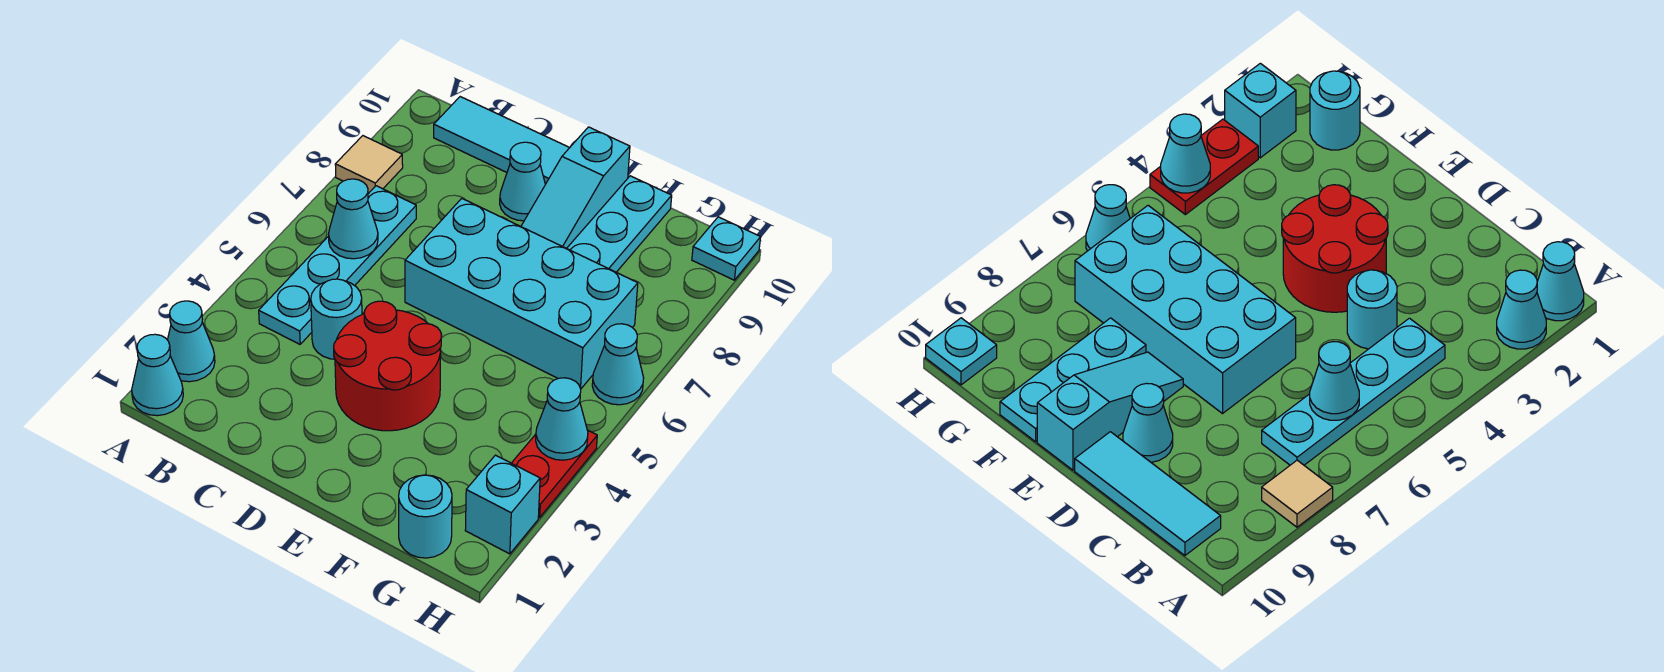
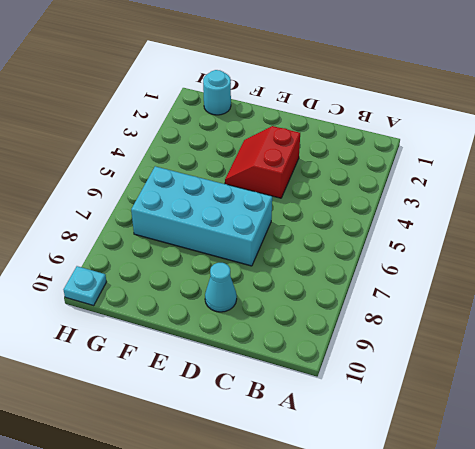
red slope D3:E4 level 1 top D -> red round brick D3:E4 level 1
none -> cyan cone A1 level 1
none -> cyan cone A2 level 1
none -> tan tile A8 level 1

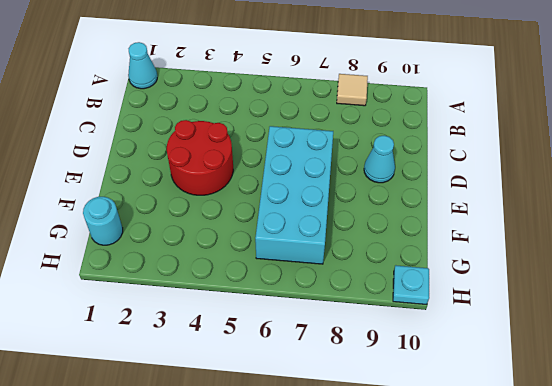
none -> cyan cone A2 level 1
none -> cyan plate B4:B7 level 1
none -> cyan tile B10:D10 level 1

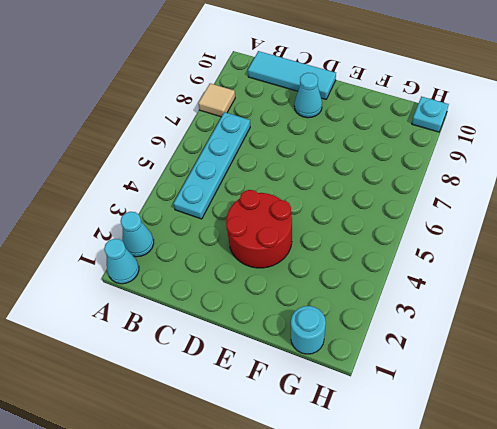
none -> cyan round brick C4 level 1
none -> cyan brick D6:G7 level 1
none -> cyan slope E8:E10 level 1 top 10

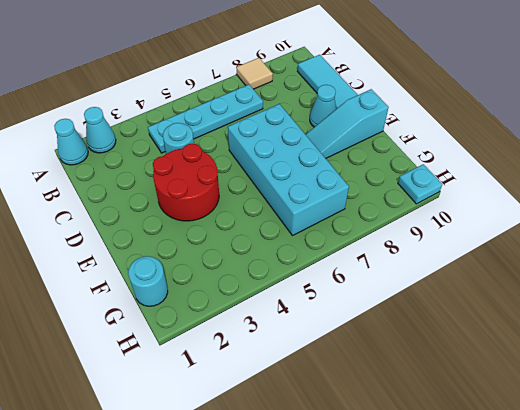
none -> cyan plate F8:F10 level 1
none -> cyan brick H2 level 1
none -> red plate H3:H4 level 1

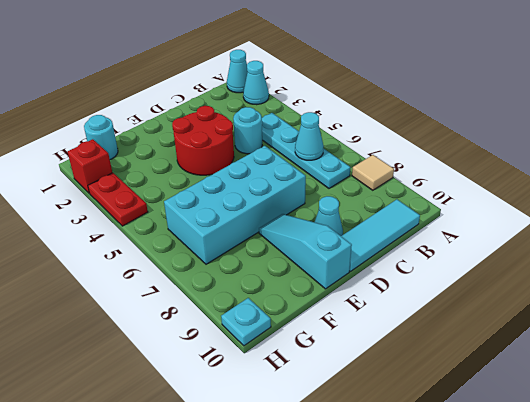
red brick H2 level 1 -> cyan brick H2 level 1
none -> cyan plate F8:F10 level 1
none -> cyan cone H6 level 1
none -> cyan cone H4 level 2

